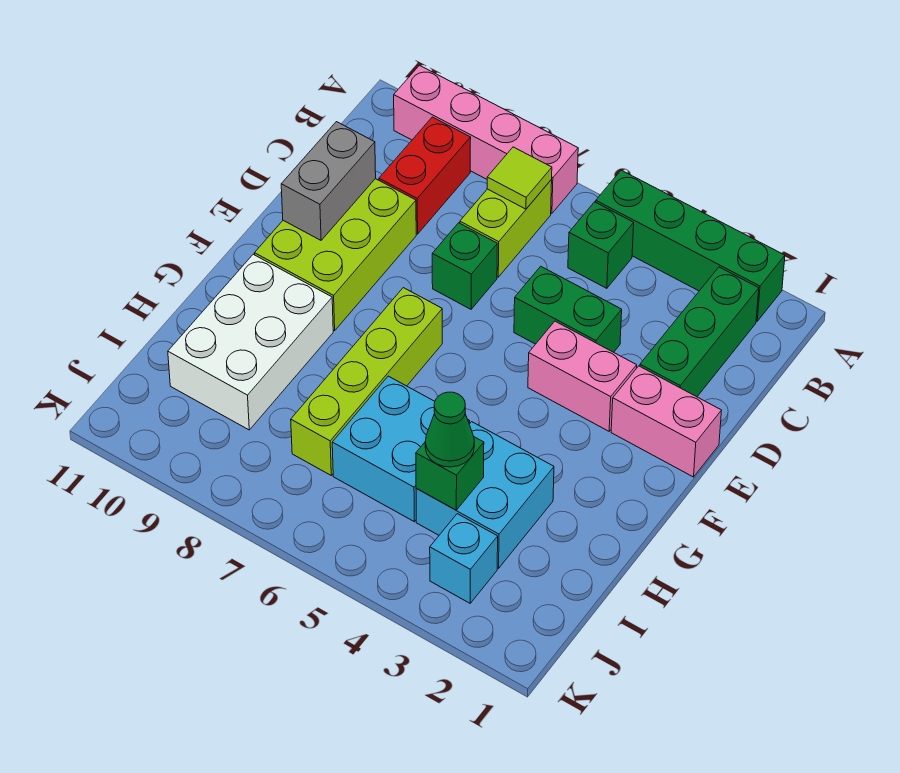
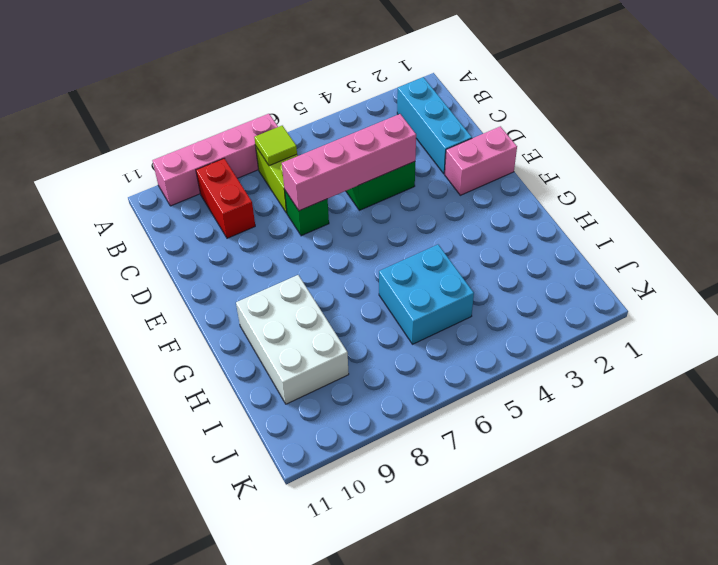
cyan brick B2:D2 level 1 -> green brick B2:D2 level 1
pink brick D4:D7 level 2 -> none
none -> green brick A2:A5 level 1
none -> green brick B5 level 1
none -> lime brick D9:F10 level 1

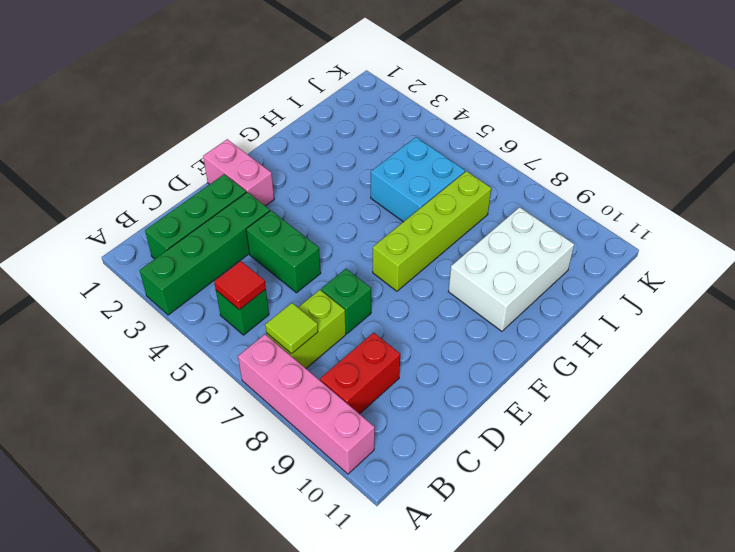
green brick A3:D3 level 1 -> green brick A2:A5 level 1
red tile B5 level 2 -> none
none -> lime brick D9:F10 level 1
none -> pink brick E3:E4 level 1
none -> cyan brick H3:I4 level 1

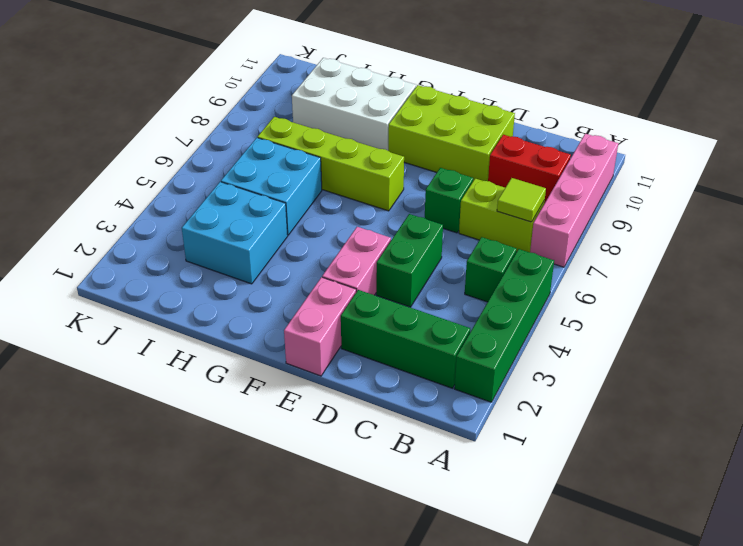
none -> cyan brick J3 level 1
none -> grey brick D10:E10 level 2
none -> green brick I4 level 2

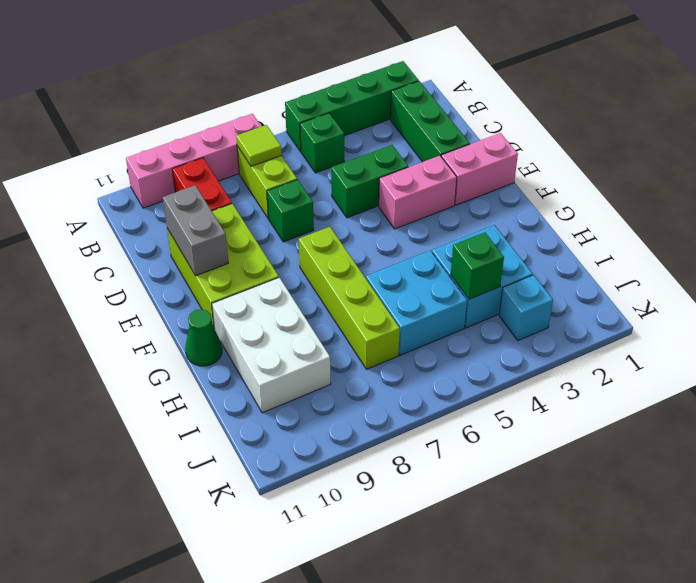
green cone G11 level 1 -> green cone I4 level 3

